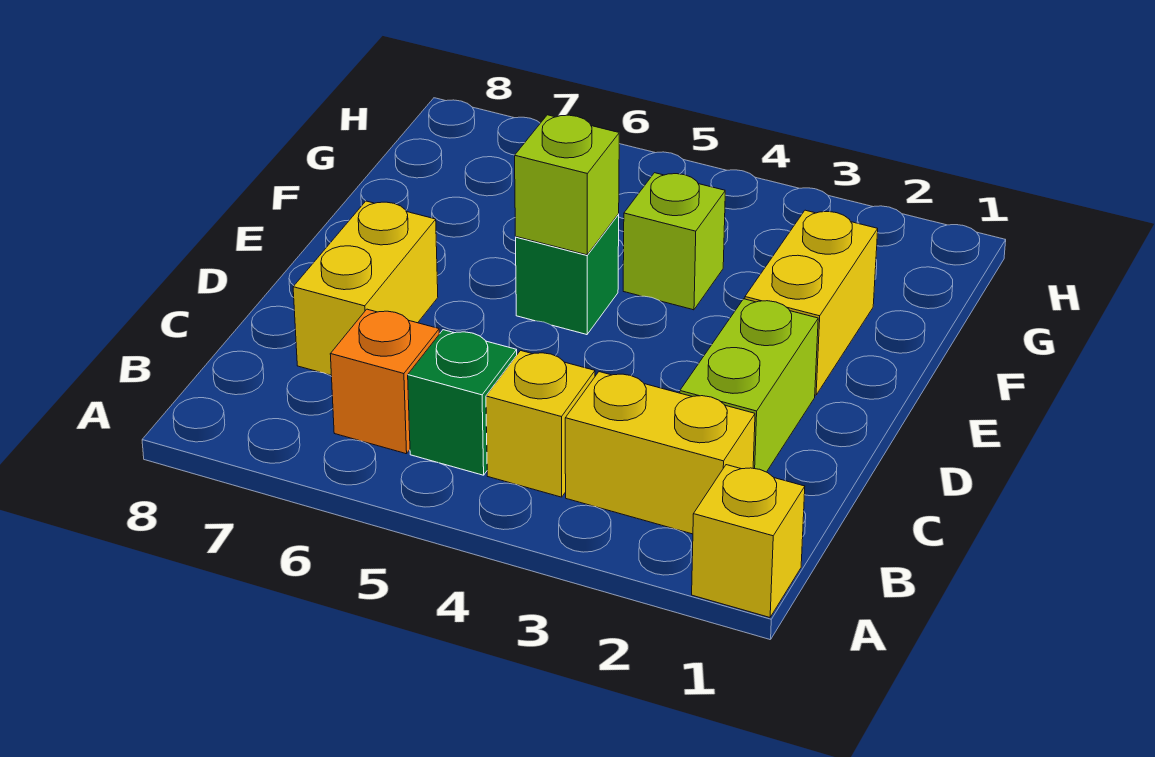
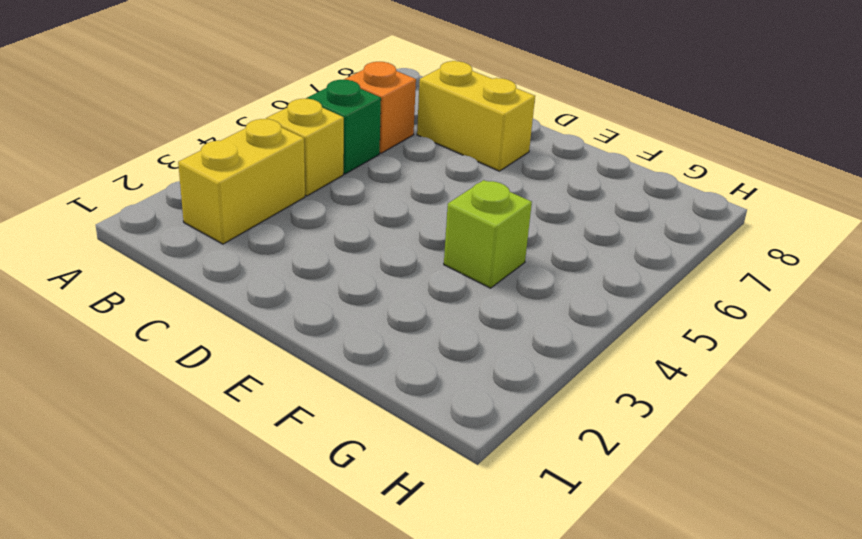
none -> yellow brick A1 level 1
none -> lime brick C2:D2 level 1

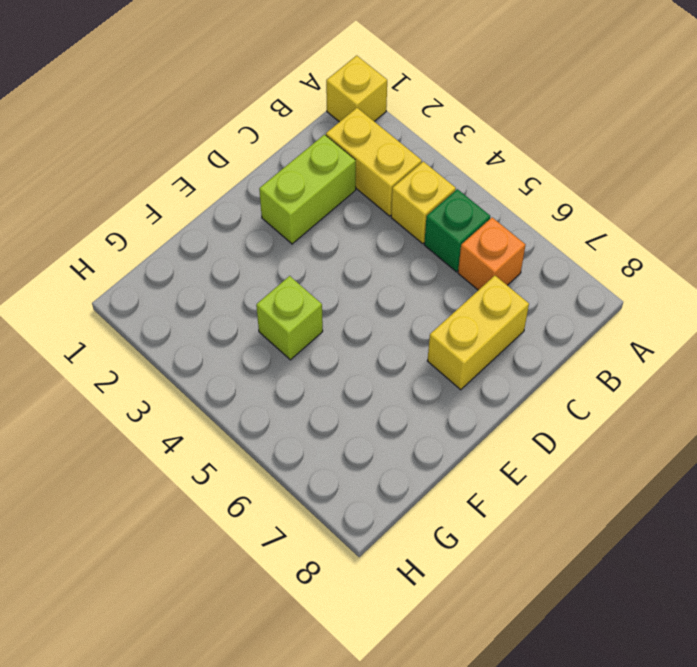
none -> yellow brick E2:F2 level 1
none -> green brick E5 level 1

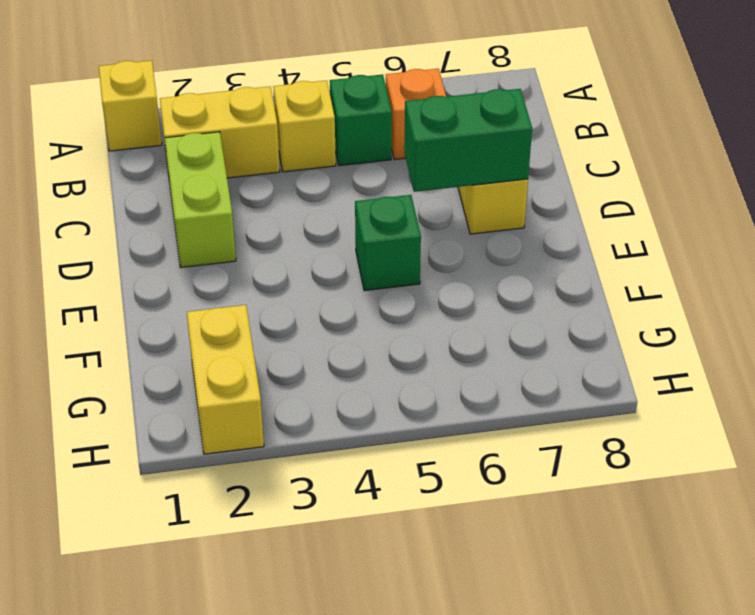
green brick D6:D7 level 2 -> none
yellow brick G2:H2 level 1 -> yellow brick E2:F2 level 1
none -> lime brick F4 level 1
none -> lime brick E5 level 2

